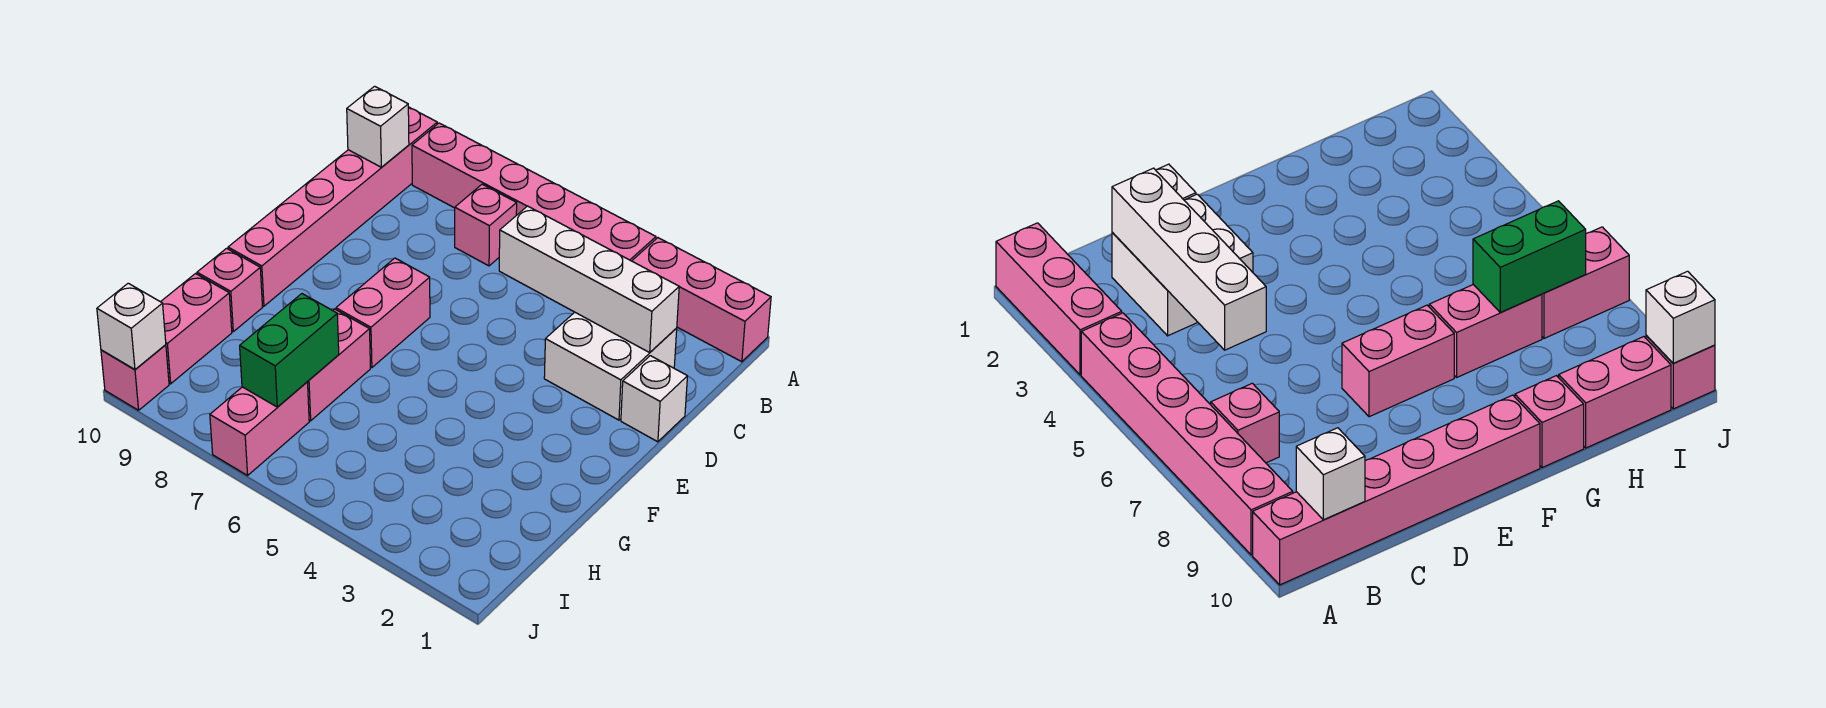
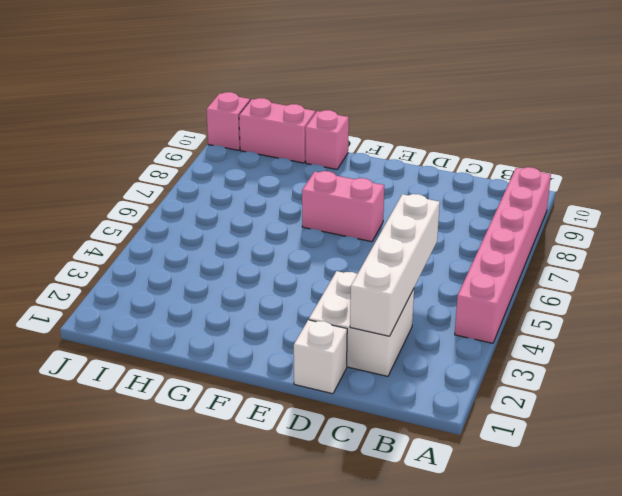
none -> pink brick A1:A3 level 1
none -> pink brick A10:F10 level 1
none -> pink brick B7 level 1

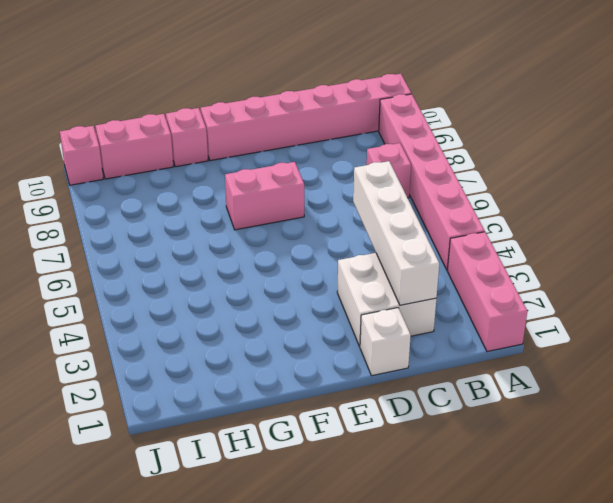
none -> pink brick G7:H7 level 1
none -> pink brick I7:J7 level 1
none -> white brick B10 level 2

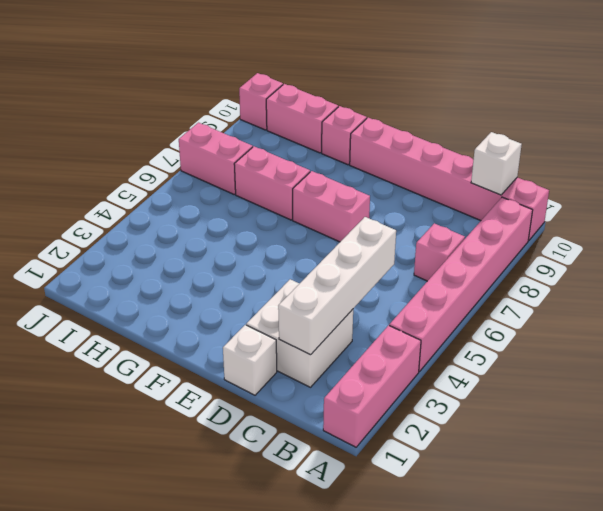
none -> green brick H7:I7 level 2
none -> white brick J10 level 2

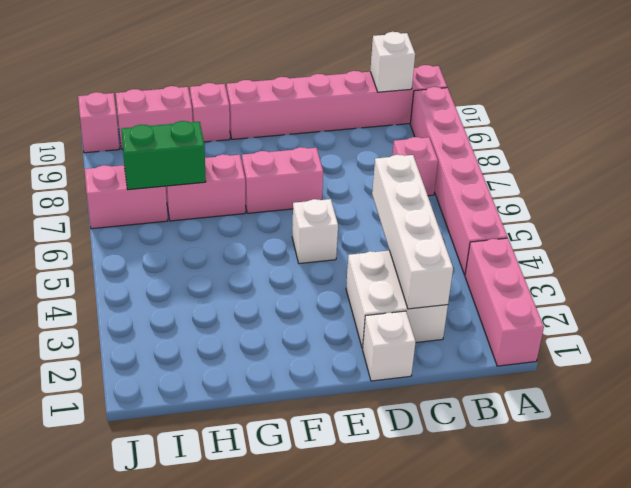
white brick E5 level 1 -> white brick J10 level 2

